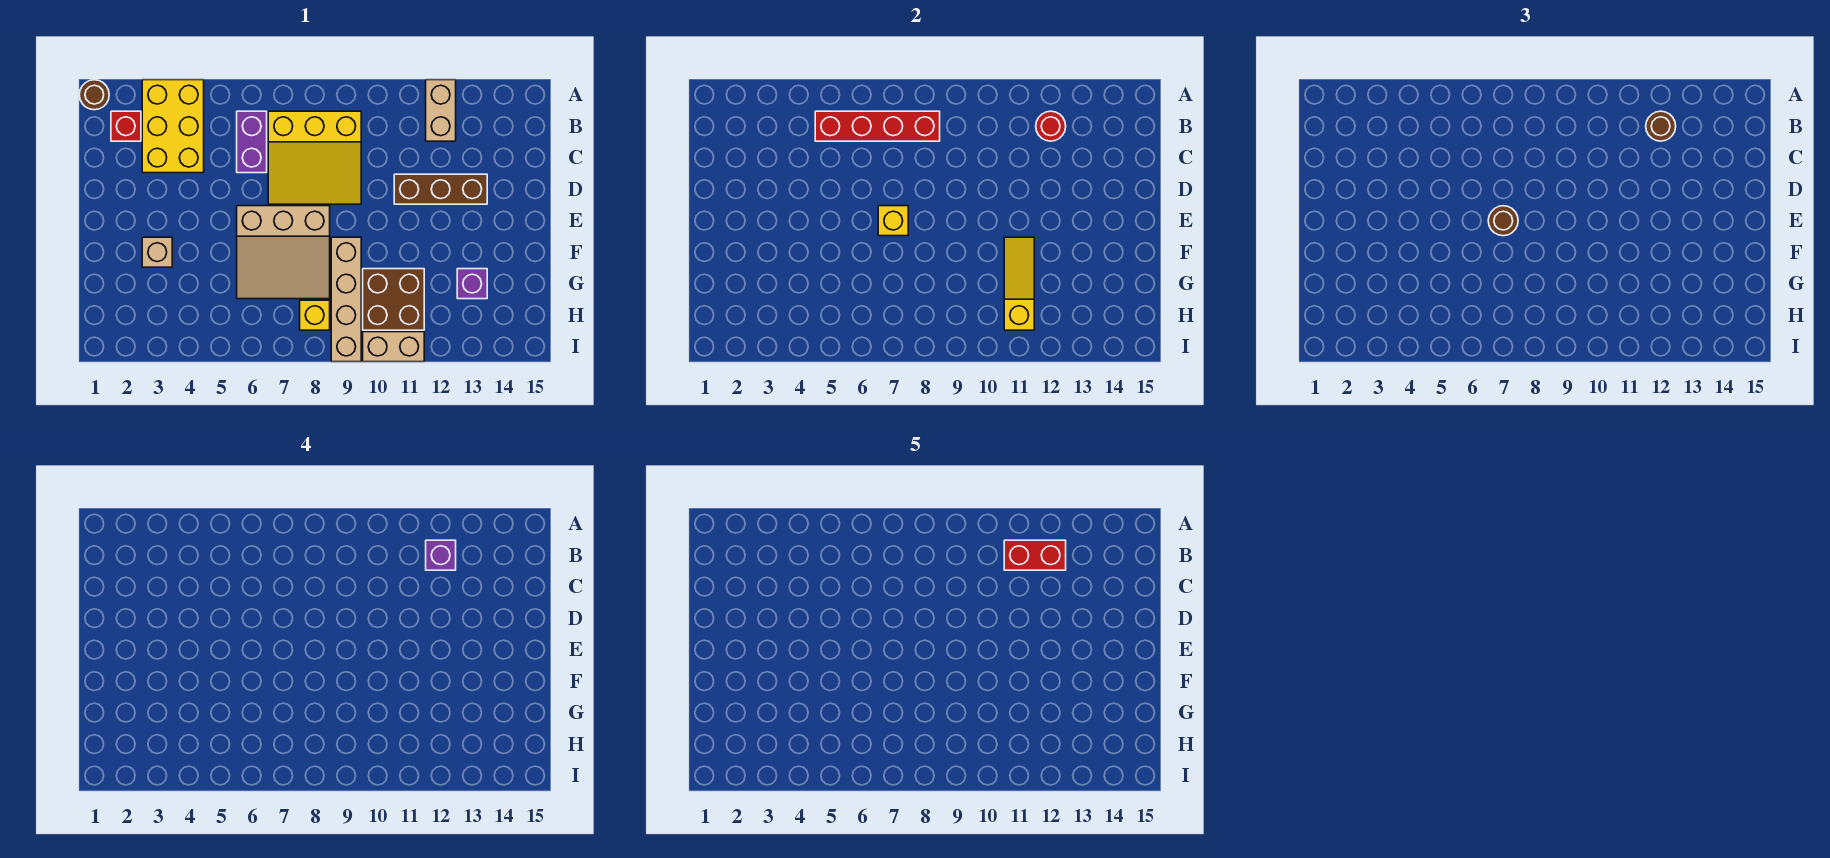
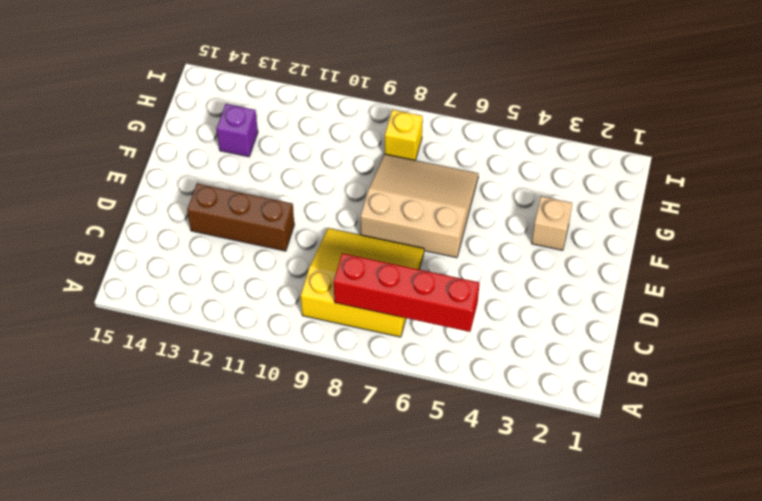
none -> brown round brick A1 level 1
none -> yellow brick A3:C4 level 1
none -> tan brick A12:B12 level 1

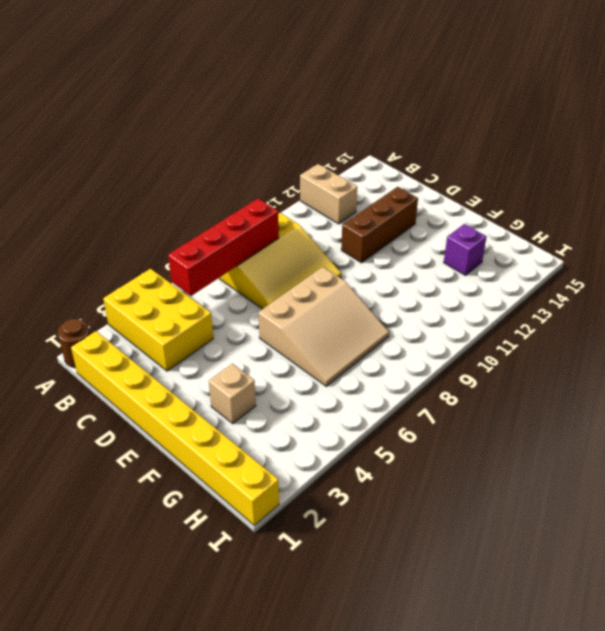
yellow brick B1:I1 level 1 -> none
none -> red brick B2 level 1
none -> purple brick B6:C6 level 1
none -> tan brick F9:I9 level 1

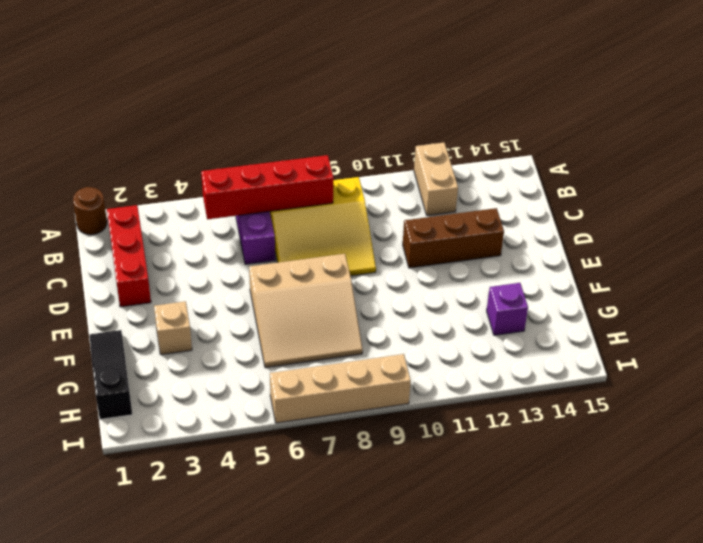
red brick B2:D2 level 1 -> red brick B2 level 1
black slope F1:H1 level 1 top H -> none
tan brick I6:I9 level 1 -> tan brick F9:I9 level 1
none -> yellow brick A3:C4 level 1
none -> brown brick G10:H11 level 1
none -> yellow brick H8 level 1

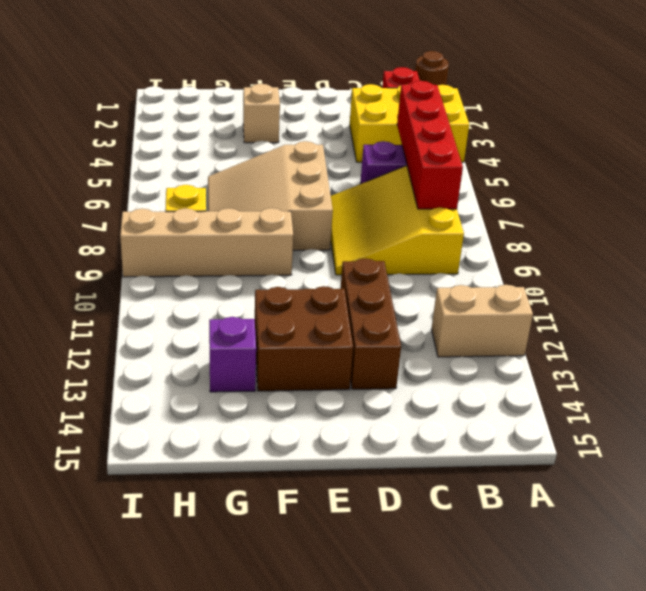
brown brick E12:F13 level 1 -> brown brick G10:H11 level 1
none -> tan brick I10:I11 level 1
none -> red round brick B12 level 2
none -> yellow brick E7 level 2

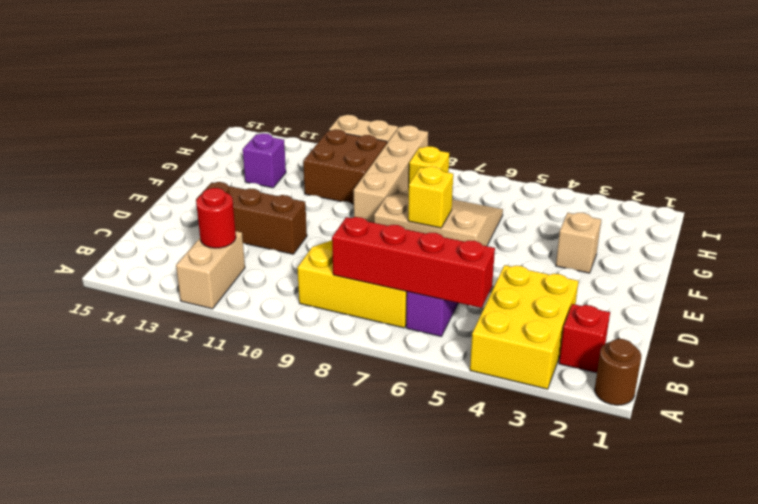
none -> yellow slope F11:H11 level 2 top H
none -> brown round brick B12 level 3
none -> brown round brick E7 level 3

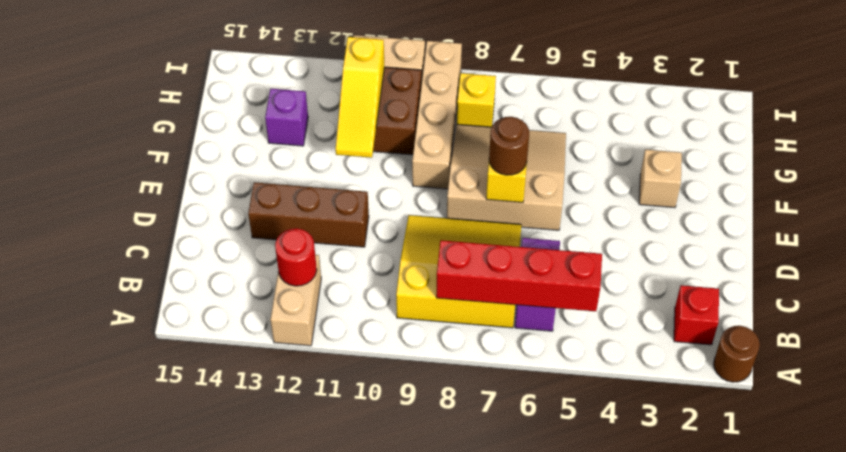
none -> yellow brick A3:C4 level 1
none -> brown round brick B12 level 3
none -> purple brick B12 level 4

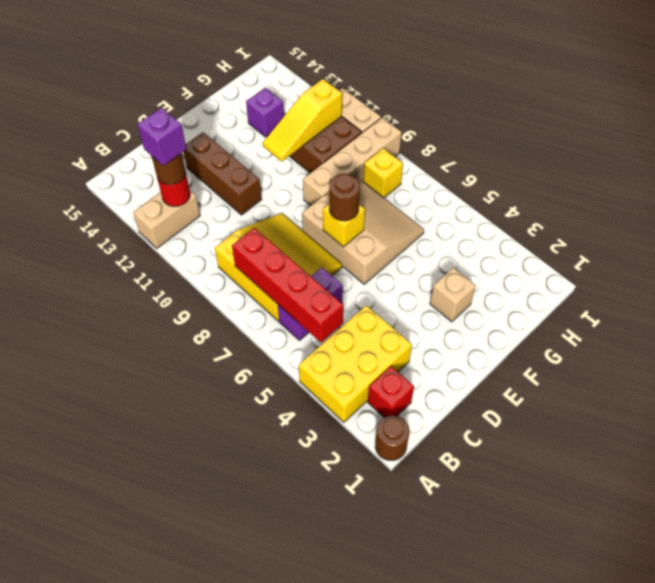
none -> red brick B11:B12 level 5

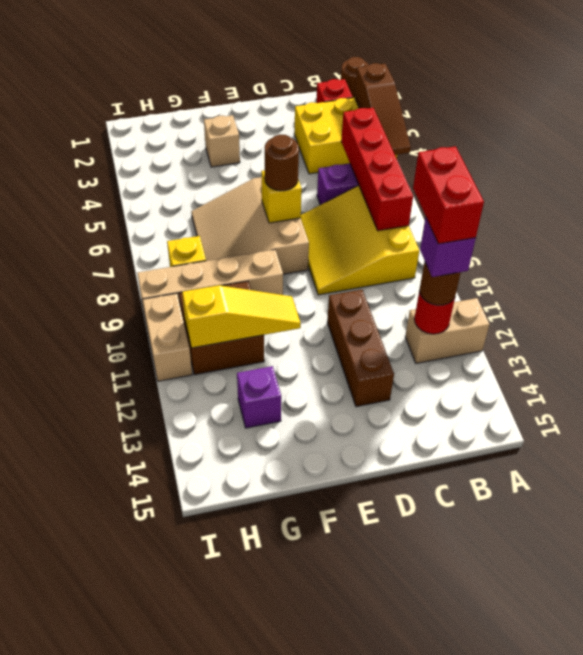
brown slope A3:A5 level 2 top 3 -> none

